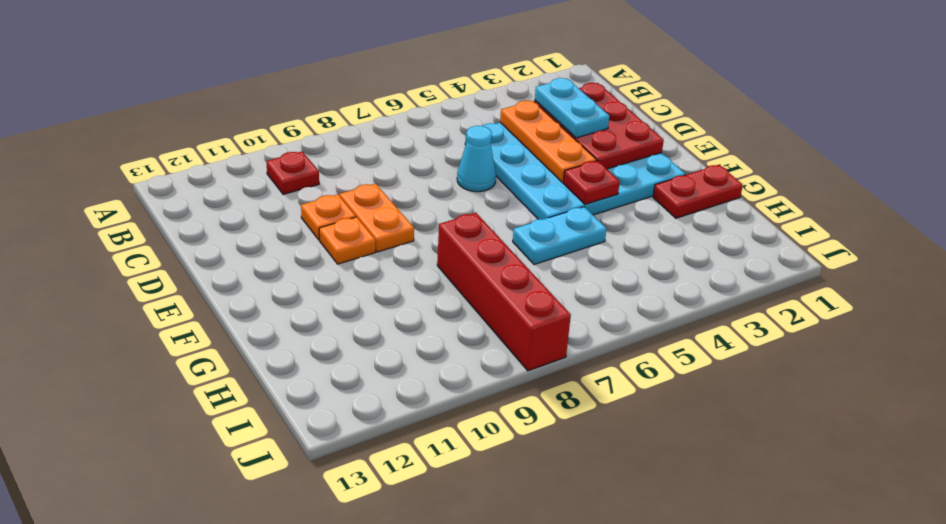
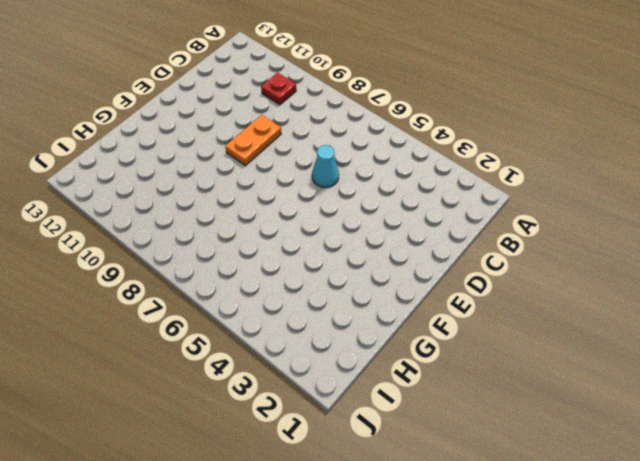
none -> cyan plate C2:F5 level 1
none -> orange plate D10 level 1
none -> orange plate E10 level 1

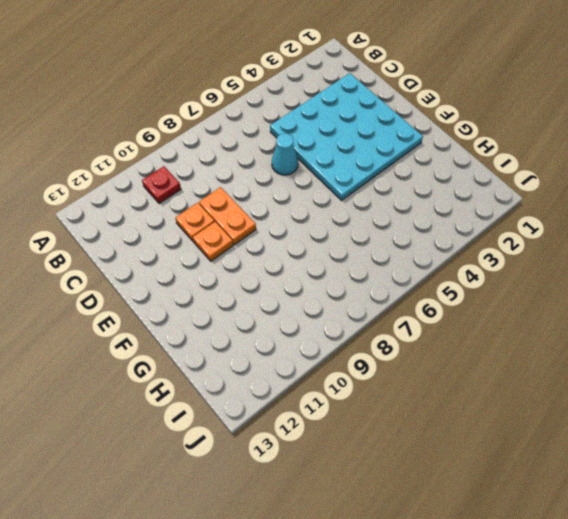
none -> red plate G1:G2 level 1
none -> cyan plate G5:G6 level 1
none -> red brick G8:J8 level 1

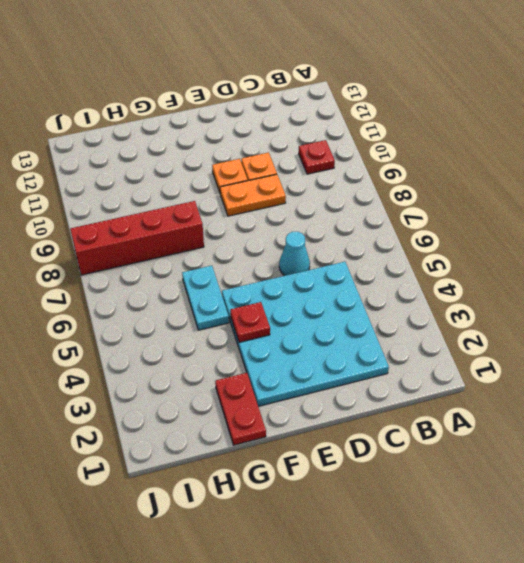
none -> red plate C2:E3 level 2
none -> orange plate C4:E4 level 2
none -> cyan plate C3:D3 level 3

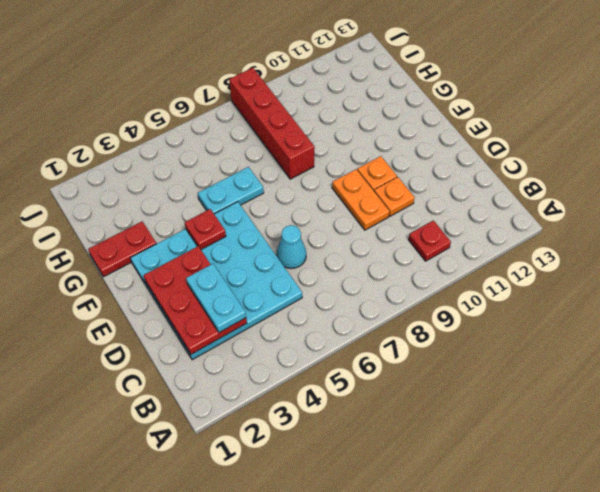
none -> orange plate C4:E4 level 2

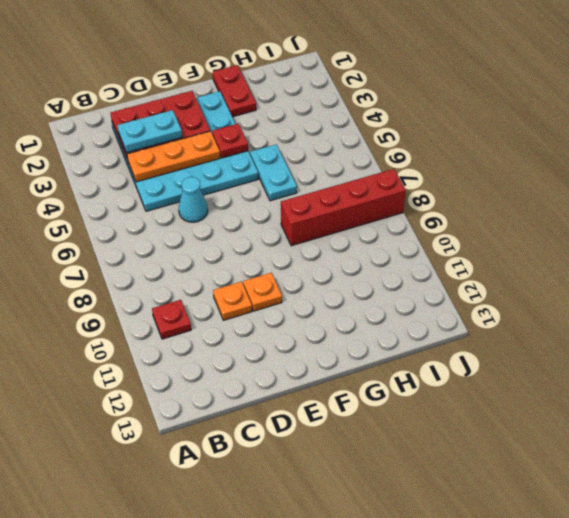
none -> orange plate D9:E9 level 1

